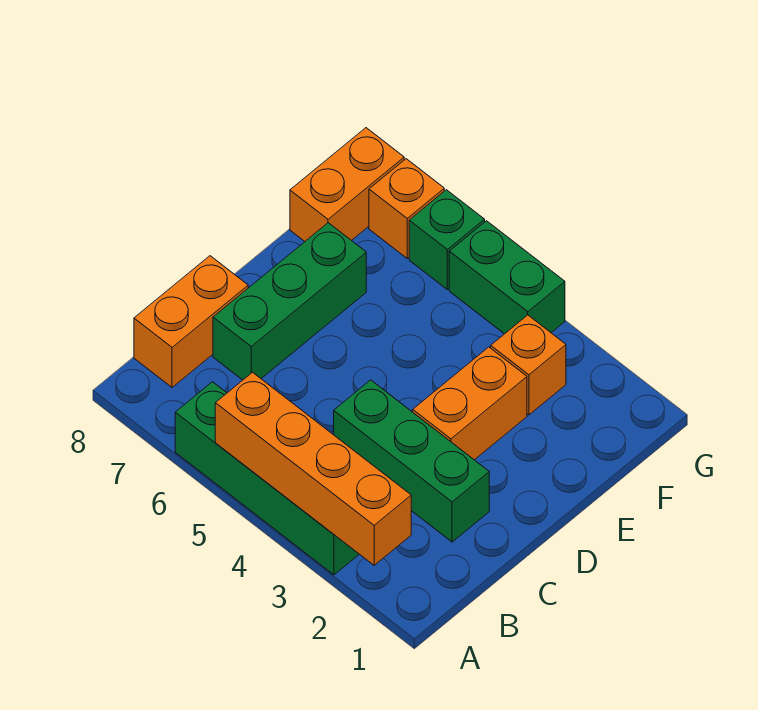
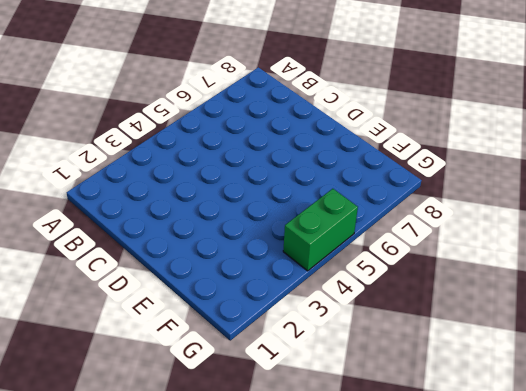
none -> green brick A3:A6 level 1
none -> orange brick B8:C8 level 1

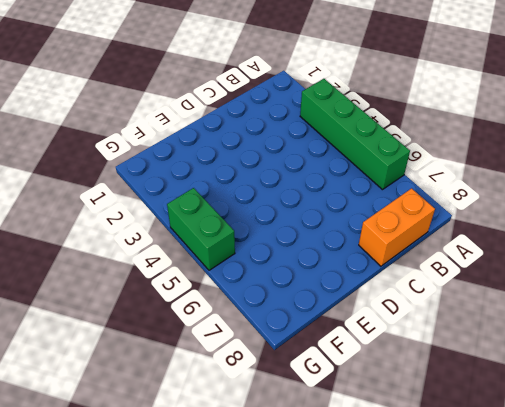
none -> green brick C2:C4 level 1
none -> green brick C7:E7 level 1

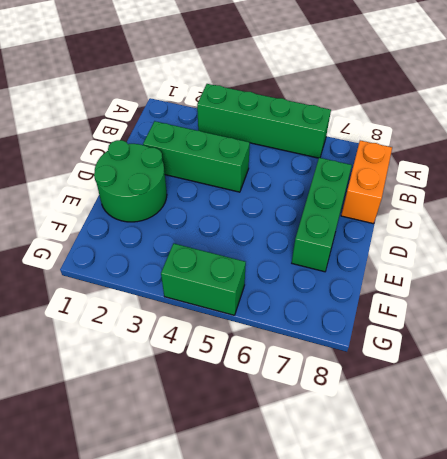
green round brick D1:E2 level 1 -> none
none -> orange brick D3:E3 level 1
none -> orange brick F3 level 1

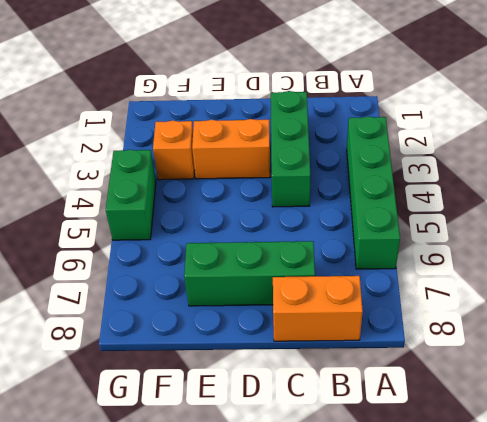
none -> orange brick F8:G8 level 1
none -> green brick G6 level 1

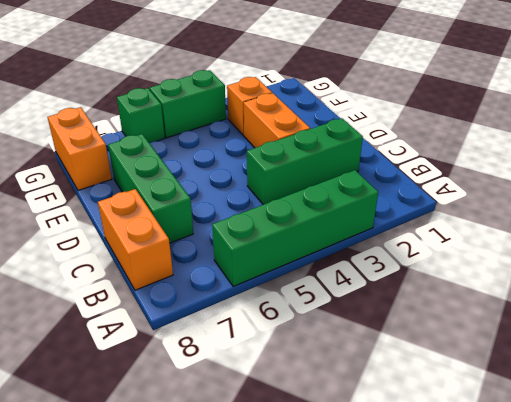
none -> orange brick G7 level 1
none -> orange brick A2:A5 level 2

